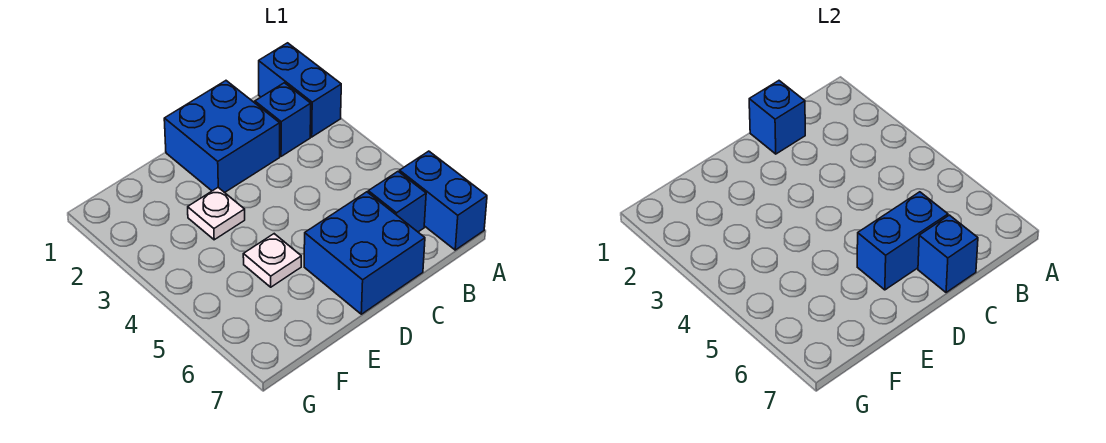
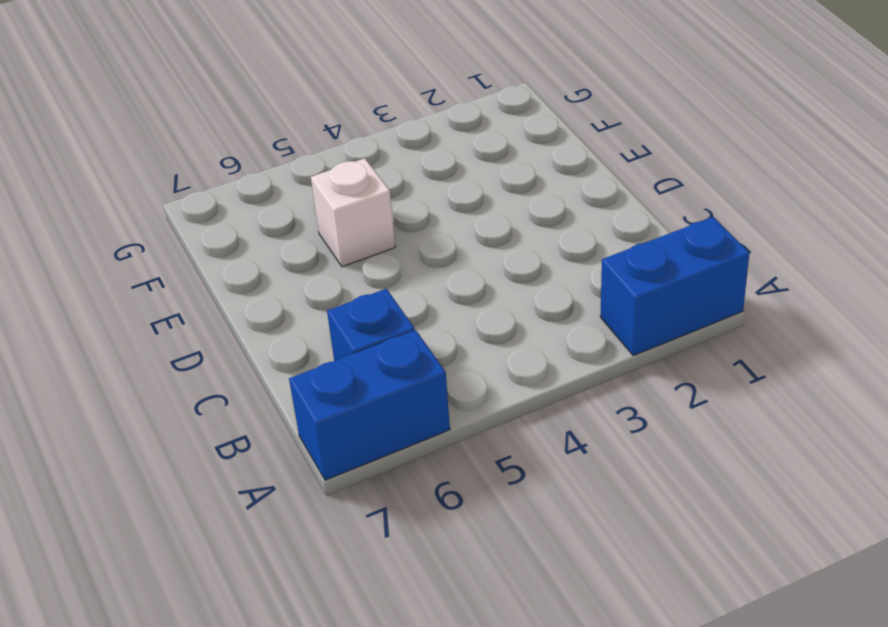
white brick E5 level 1 -> white plate E5 level 1
none -> blue brick B2 level 1
none -> blue brick C1:D2 level 1

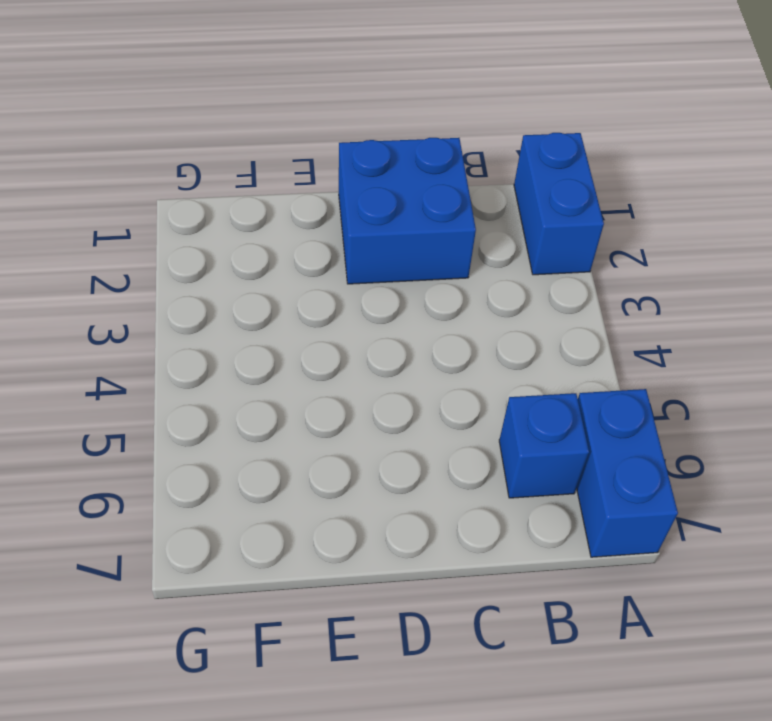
none -> blue brick B2 level 1
none -> blue brick C6:D7 level 1

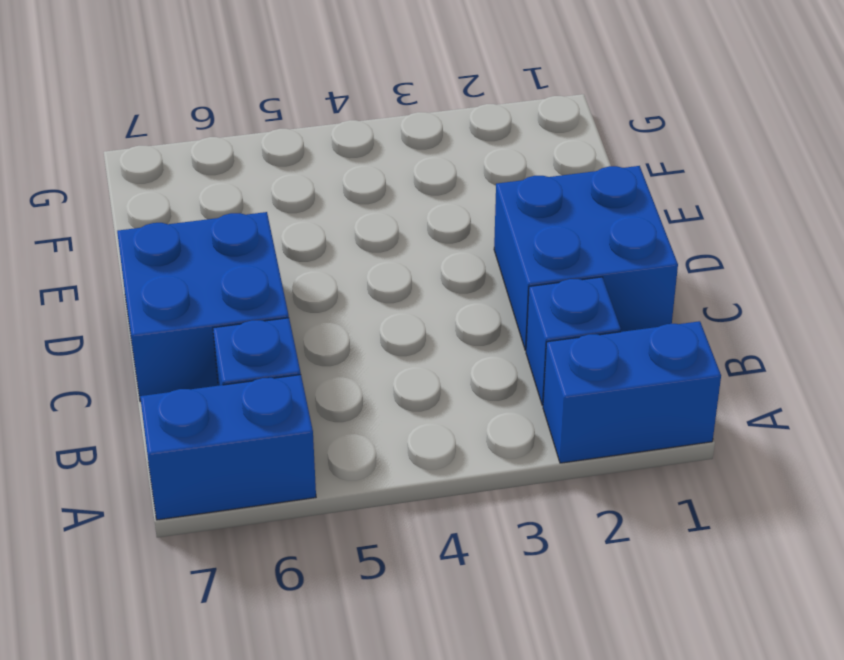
none -> white plate E3 level 1
none -> white plate E5 level 1

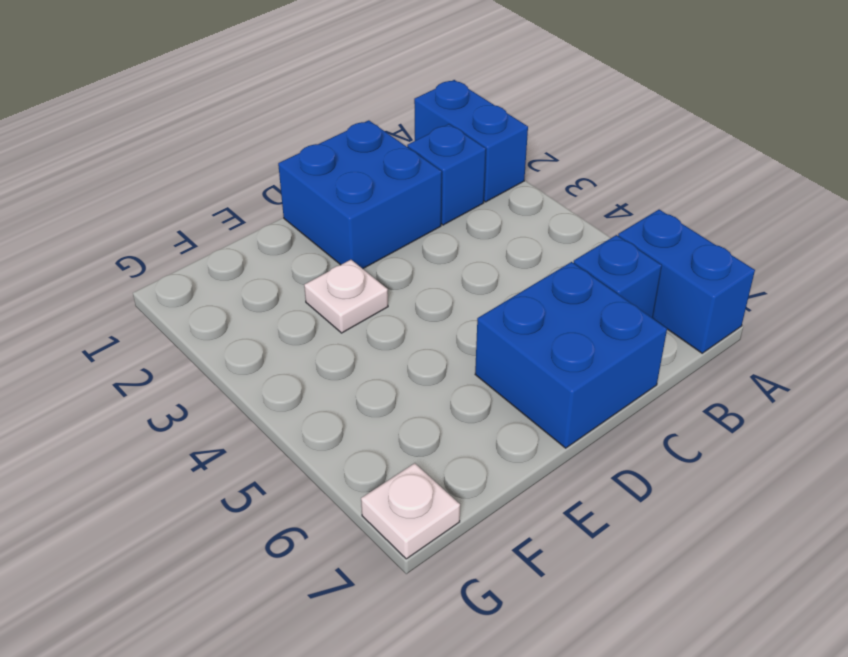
white plate G7 level 1 -> white plate E5 level 1
none -> blue brick C1 level 2
none -> blue brick C6:D6 level 2

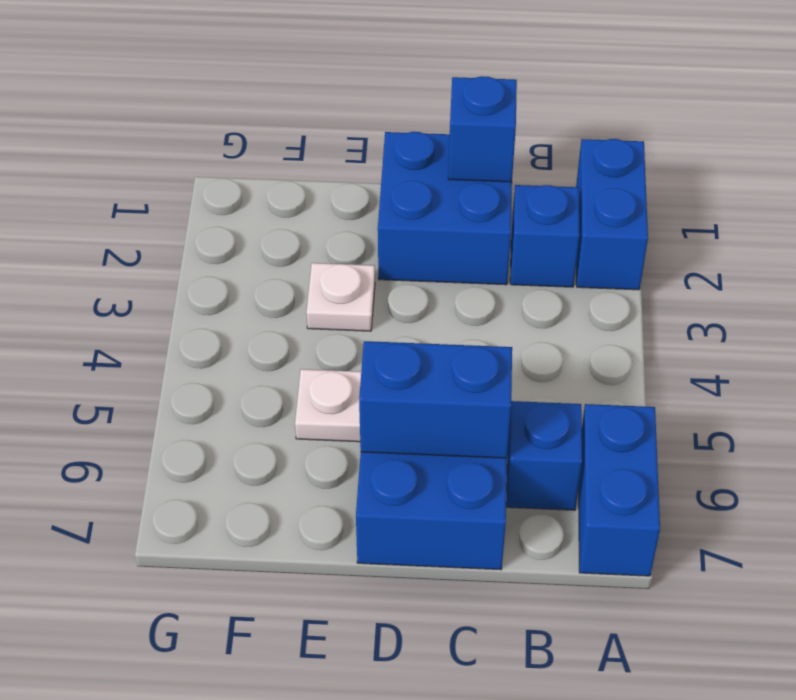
none -> blue brick C7 level 2

